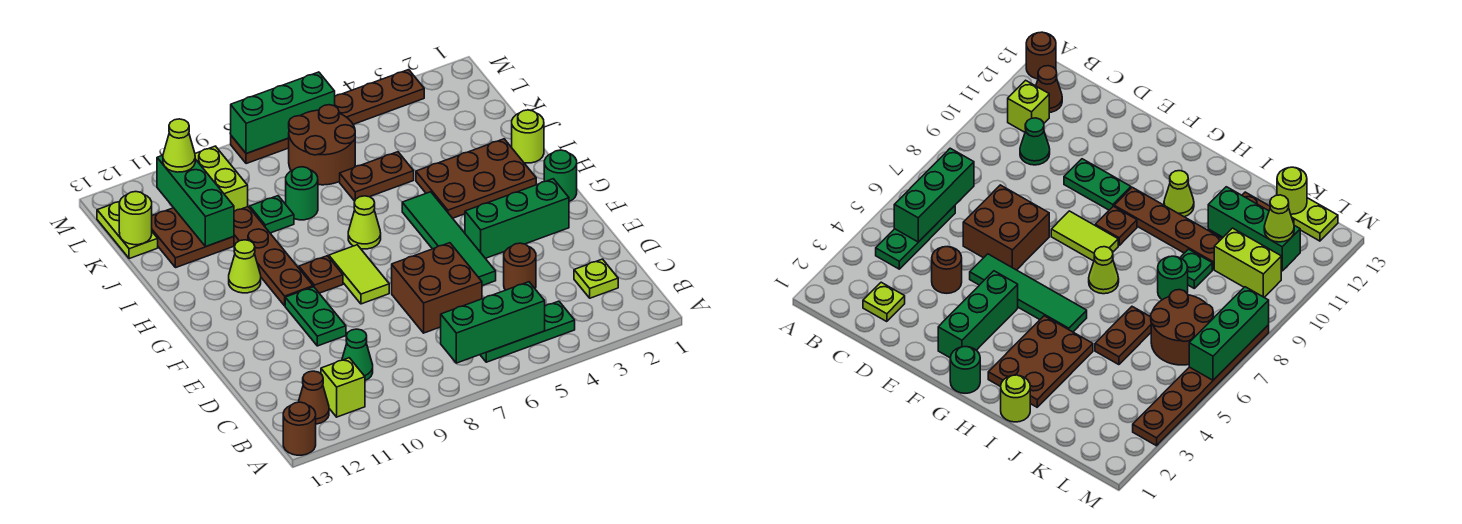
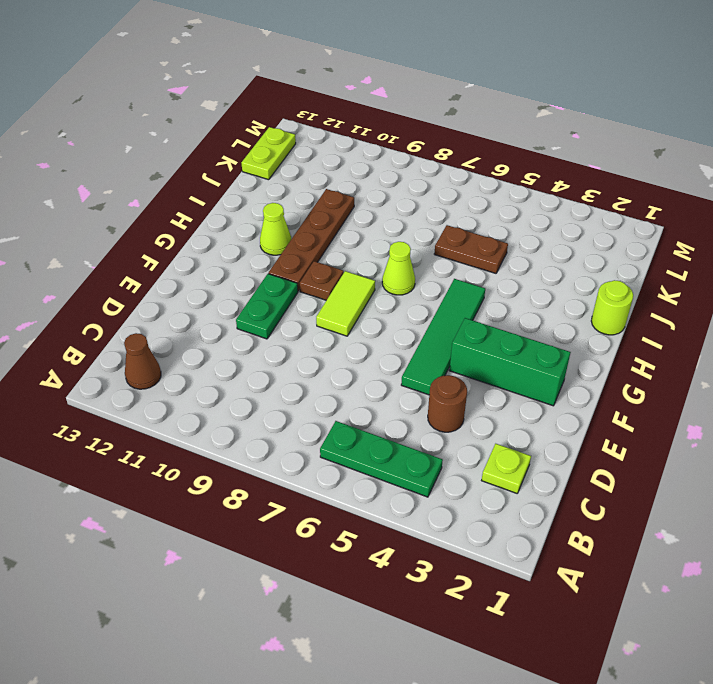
none -> brown round brick A13 level 1
none -> lime brick B11 level 1
none -> green cone C10 level 1
none -> brown brick D6:E7 level 1

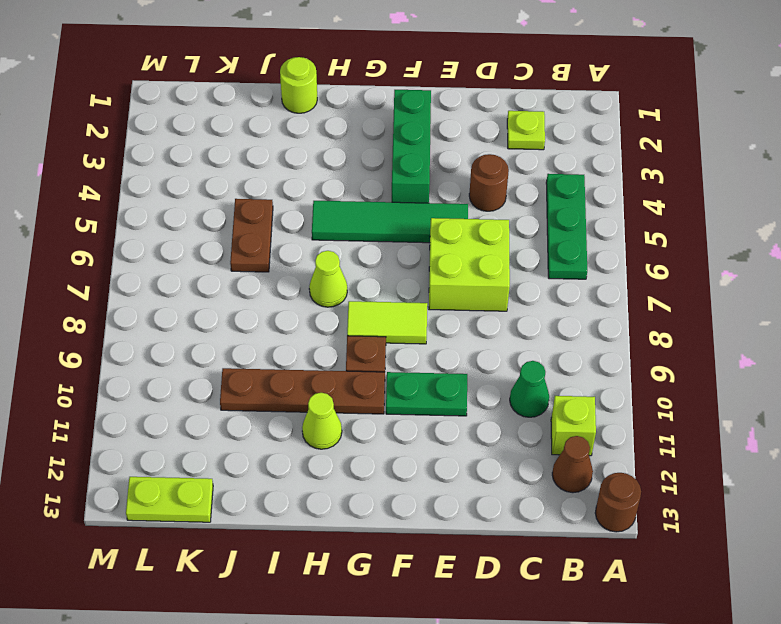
lime brick D6:E7 level 1 -> brown brick D6:E7 level 1
none -> green round brick G1 level 1
none -> brown plate H2:I4 level 1
none -> green round brick J8 level 1
none -> green plate J9 level 1

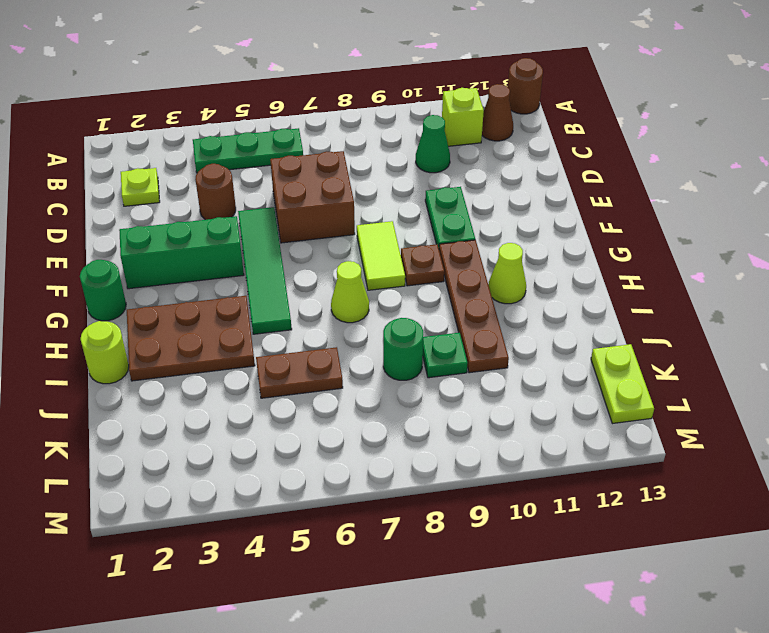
none -> brown plate J11:K12 level 1
none -> brown round brick K6:L7 level 1
none -> lime brick K10:L10 level 1
none -> brown plate M3:M8 level 1

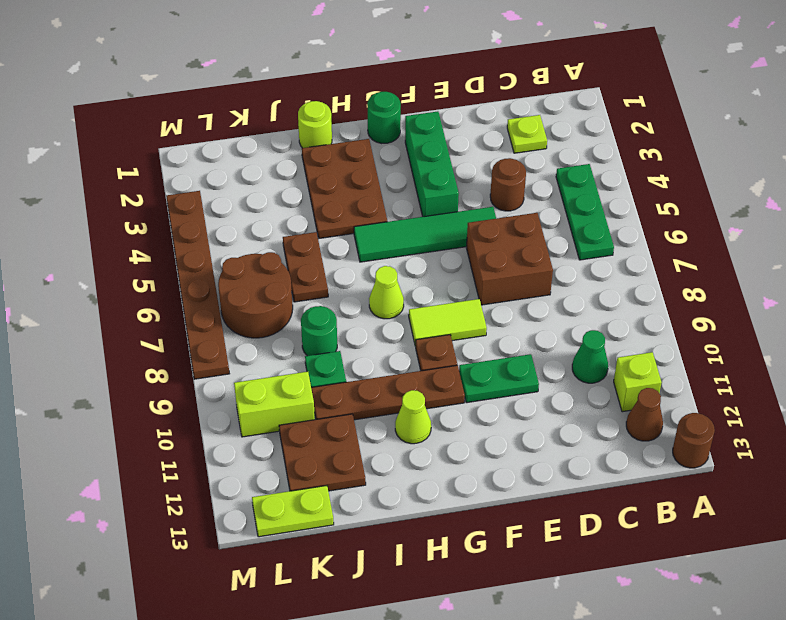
none -> green brick B5:B7 level 2
none -> green brick J11:L11 level 2
none -> lime round brick K13 level 2
none -> green brick M6:M8 level 2

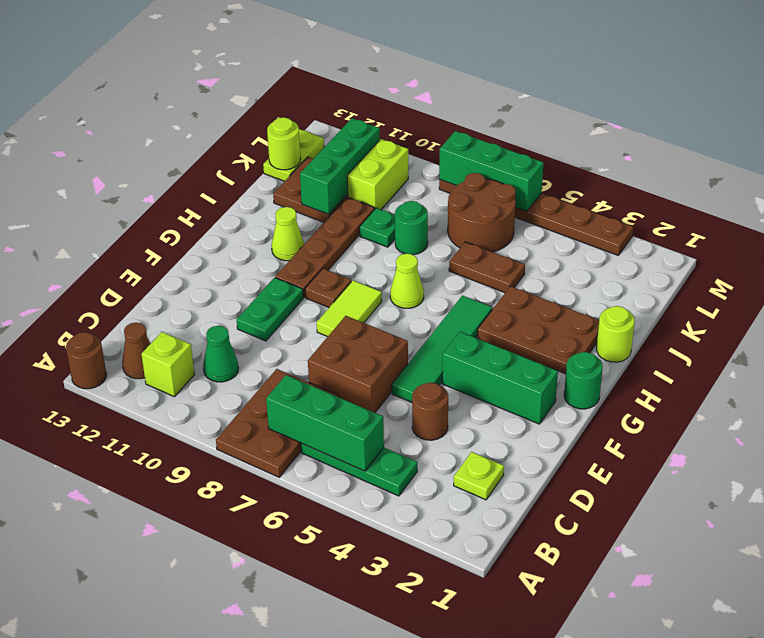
brown plate A7:C8 level 1 -> none
none -> lime cone L11 level 3

